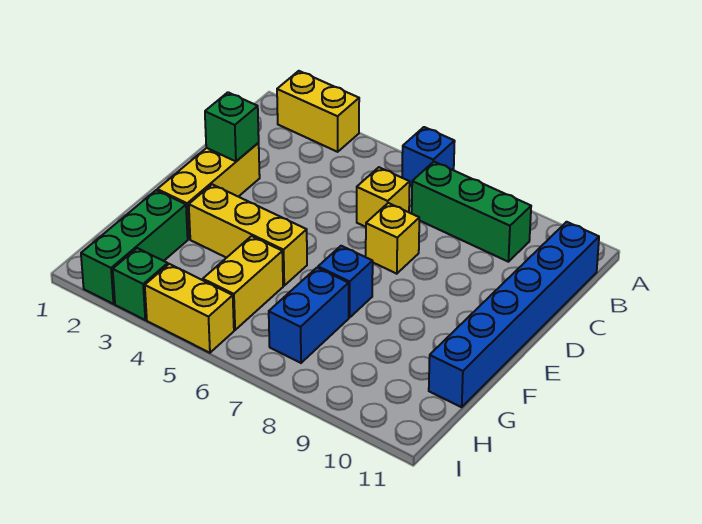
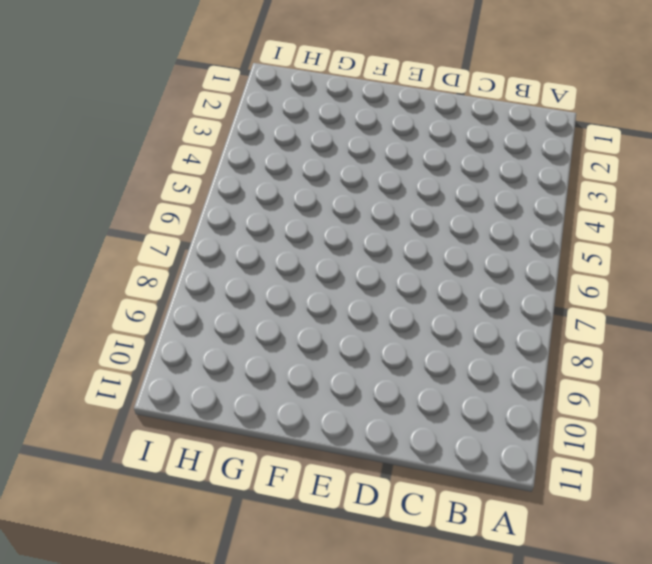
none -> yellow brick A2:A3 level 1
none -> blue brick A6 level 1
none -> green brick B7:B9 level 1

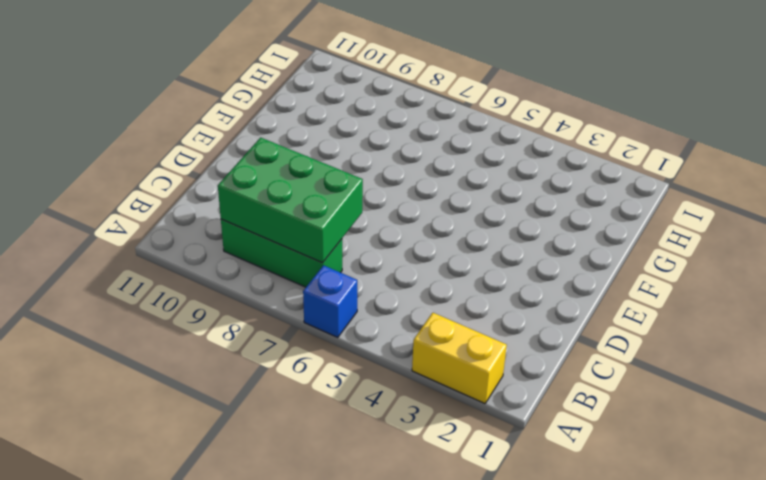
green brick B7:C9 level 2 -> none
none -> blue brick B11:G11 level 1
none -> yellow brick C6 level 1
none -> yellow brick D2:F2 level 1

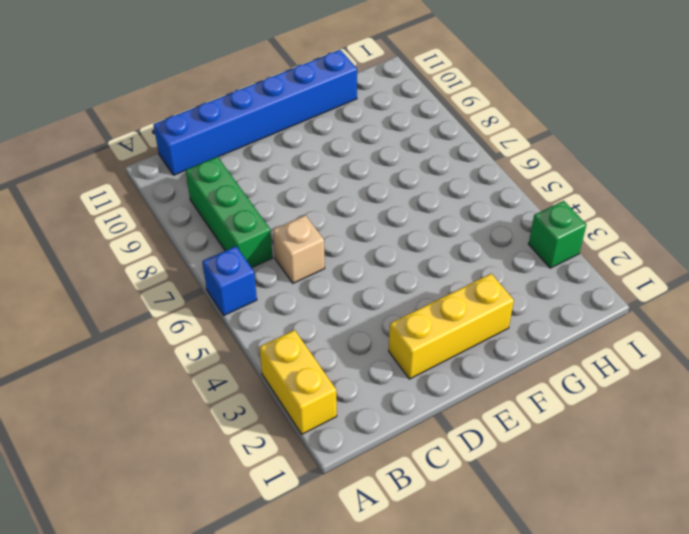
tan brick C6 level 1 -> yellow brick C6 level 1
none -> yellow brick D7 level 1
none -> yellow brick F3:F5 level 1
none -> blue brick F7 level 1

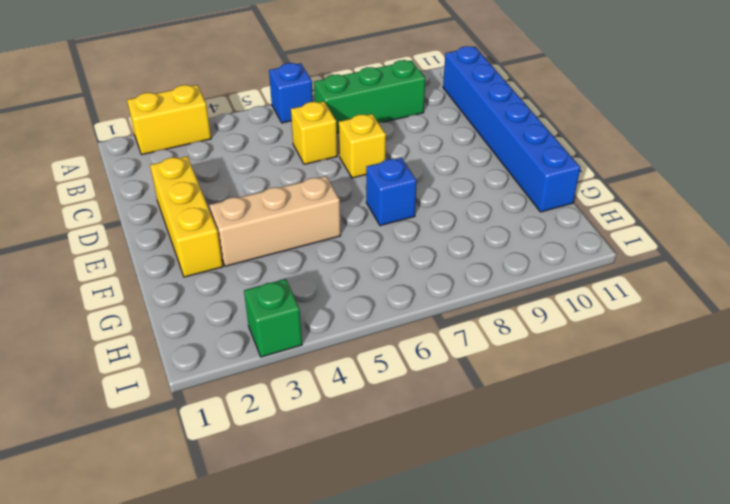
tan brick F3:F5 level 1 -> yellow brick F3:F5 level 1
none -> green brick G2:I2 level 1
none -> yellow brick G5:H5 level 1
none -> blue brick G7:H7 level 1

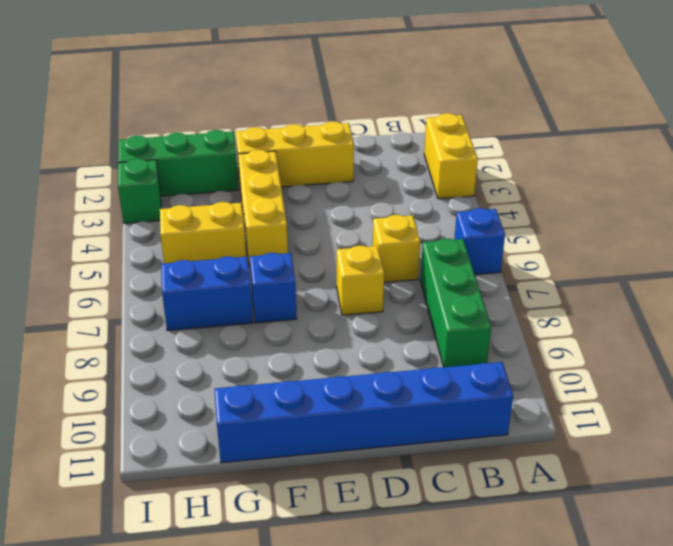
none -> yellow brick I4:I5 level 1
none -> green brick D2 level 2

